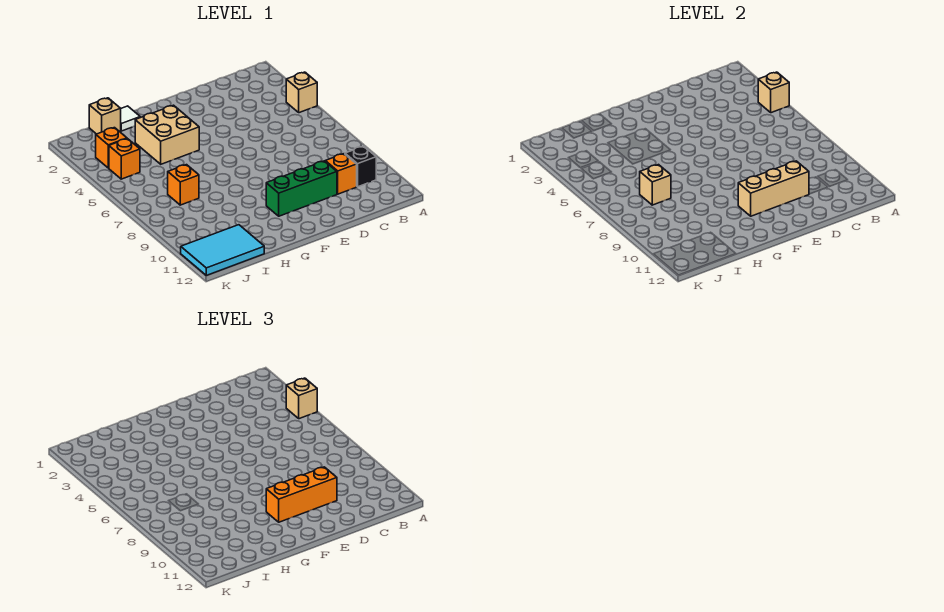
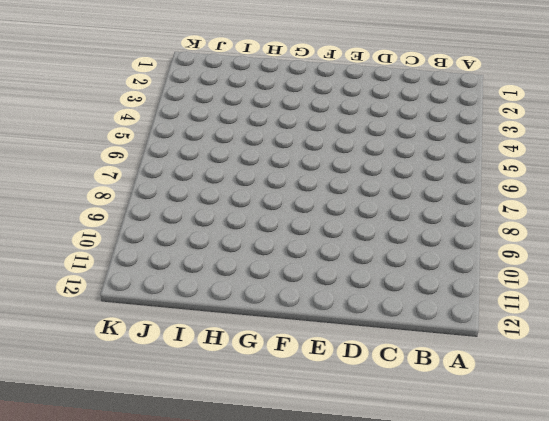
none -> tan brick A4 level 1
none -> black brick B10 level 1
none -> orange brick C10 level 1

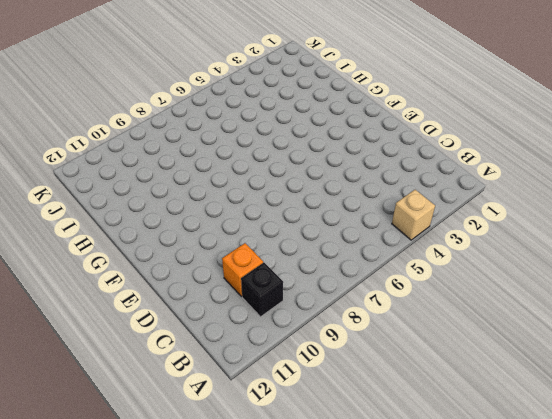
none -> green brick D10:F10 level 1
none -> tan brick G3:H4 level 1
none -> white tile H1 level 1

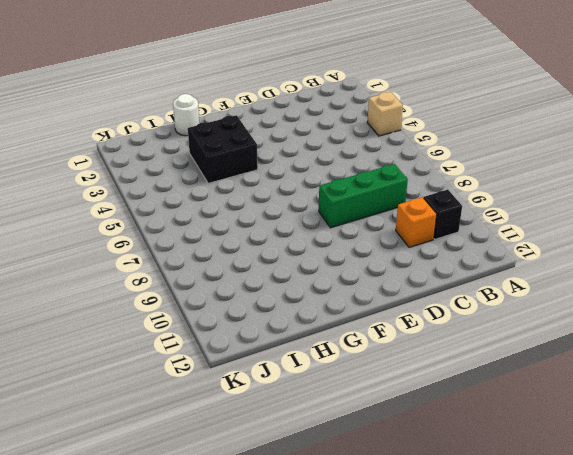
green brick C8:E8 level 1 -> green brick D10:F10 level 1
black brick G3:H4 level 1 -> tan brick G3:H4 level 1
white round brick H1 level 1 -> white tile H1 level 1
none -> tan brick I1 level 1
none -> orange brick I7 level 1
none -> cyan tile I11:K12 level 1

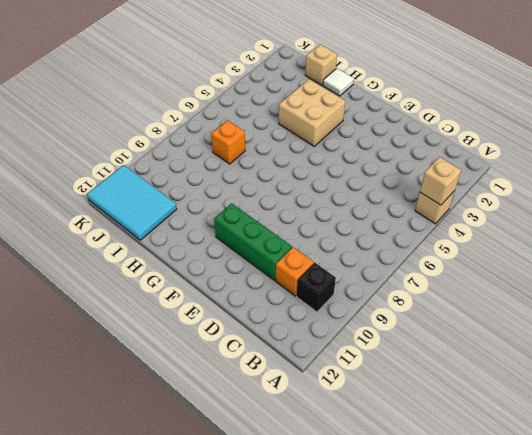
none -> orange brick J3 level 1
none -> orange brick J4 level 1
none -> tan brick D10:F10 level 2

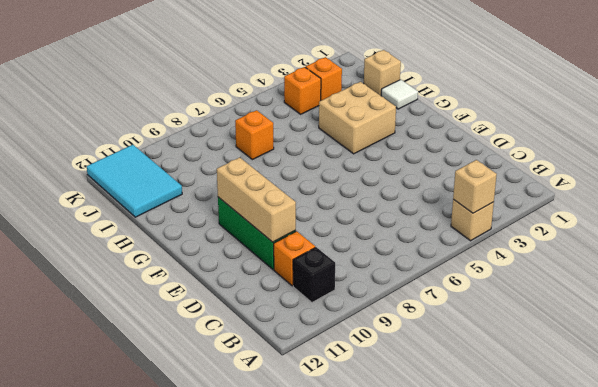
none -> tan brick I7 level 2
none -> tan brick A4 level 3
none -> orange brick D10:F10 level 3

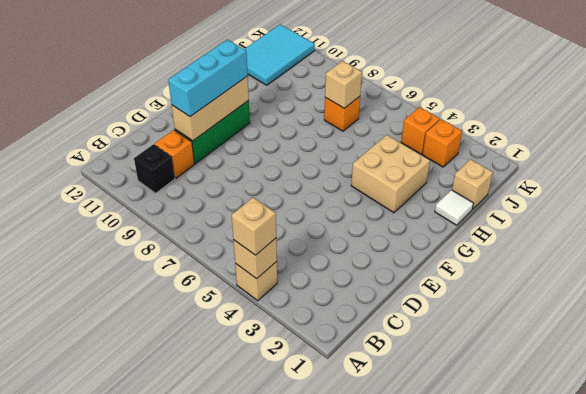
cyan brick D10:F10 level 3 -> orange brick D10:F10 level 3

